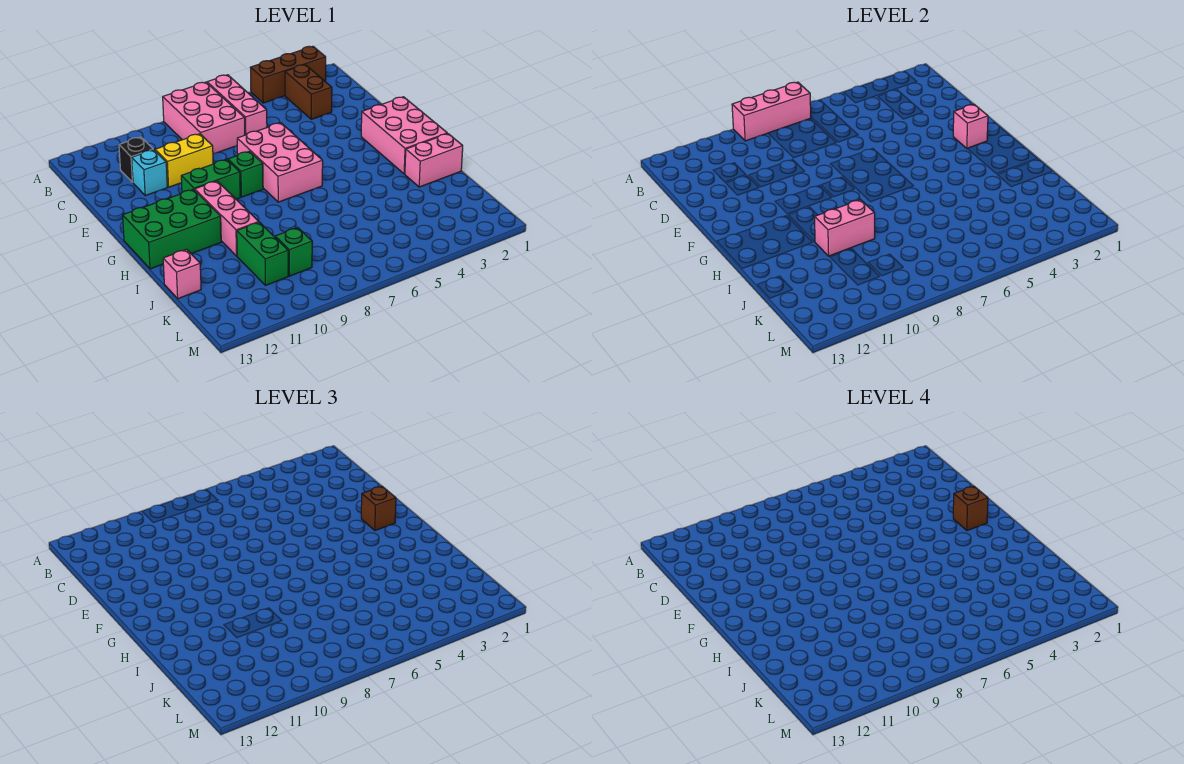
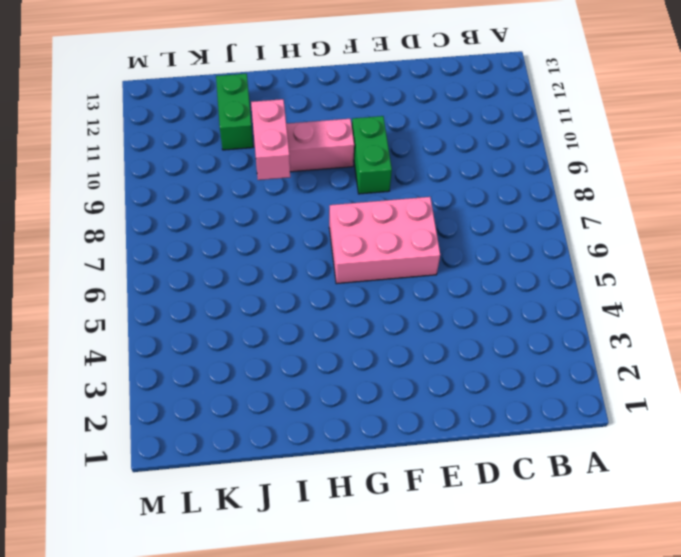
green brick J11:J12 level 1 -> green brick J10:K10 level 1
none -> brown brick A2:A4 level 1
none -> pink brick A6:C6 level 1
none -> pink brick A7:C8 level 1

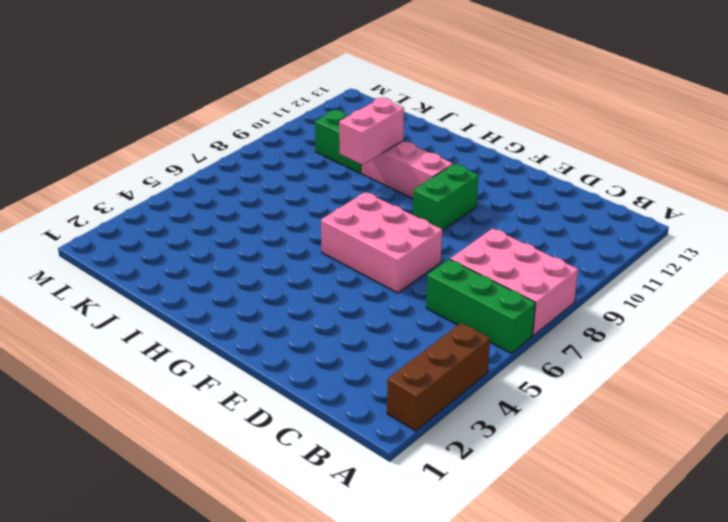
green brick A6:C6 level 1 -> pink brick A6:C6 level 1
none -> brown brick B3:C3 level 1
none -> black brick C11 level 1
none -> yellow brick D9:D10 level 1

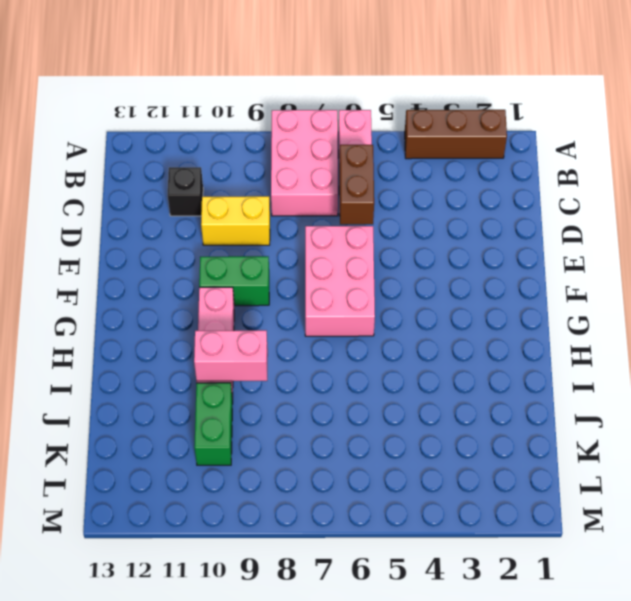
brown brick C6:D6 level 2 -> brown brick B3:C3 level 1
none -> cyan brick D11 level 1
none -> pink brick F1:H2 level 1
none -> green brick F8 level 1

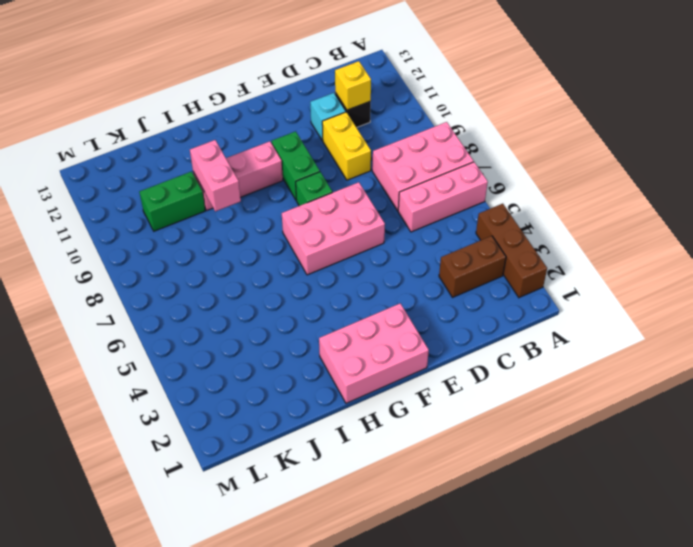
yellow brick C11 level 2 -> none
none -> green brick G11:H13 level 1
none -> pink brick I1:I2 level 1
none -> pink brick J13 level 1

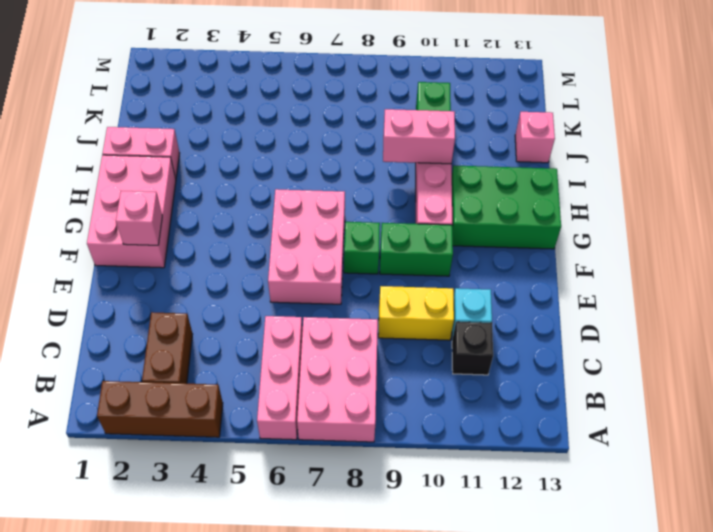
none -> green brick K9 level 1
none -> pink brick A7:A9 level 2
none -> brown brick F2 level 3

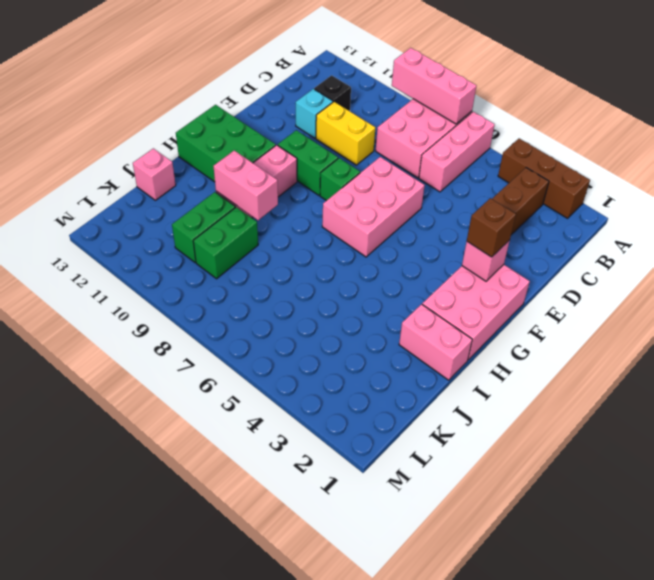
green brick J9:K9 level 1 -> green brick K9 level 1
none -> brown brick F2 level 4

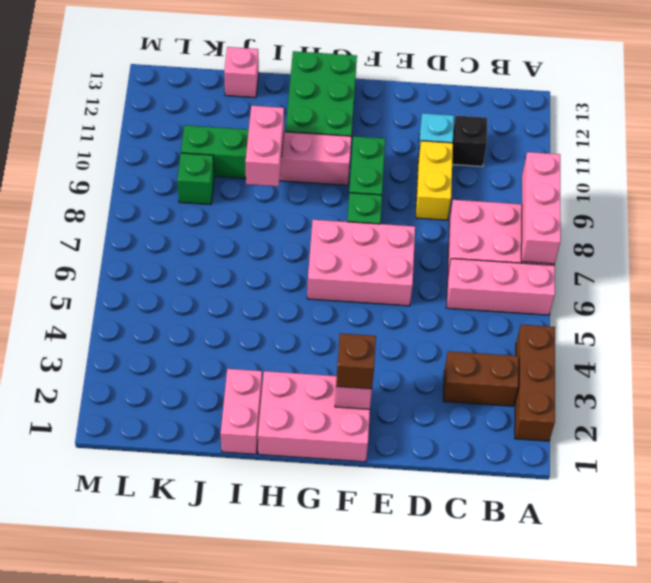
none -> brown brick F2 level 4

